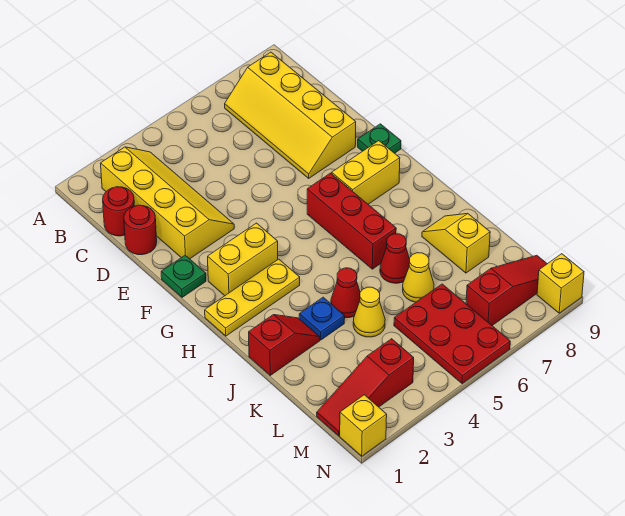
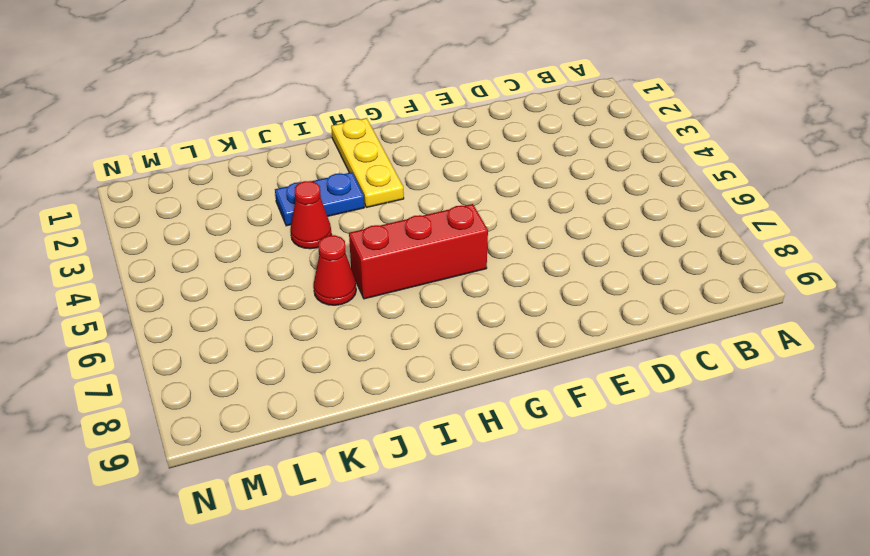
blue plate I3:J3 level 1 -> blue plate J3 level 1
none -> yellow slope B2:E3 level 1 top 2
none -> yellow slope B7:E8 level 1 top 8
none -> red round brick C1 level 1

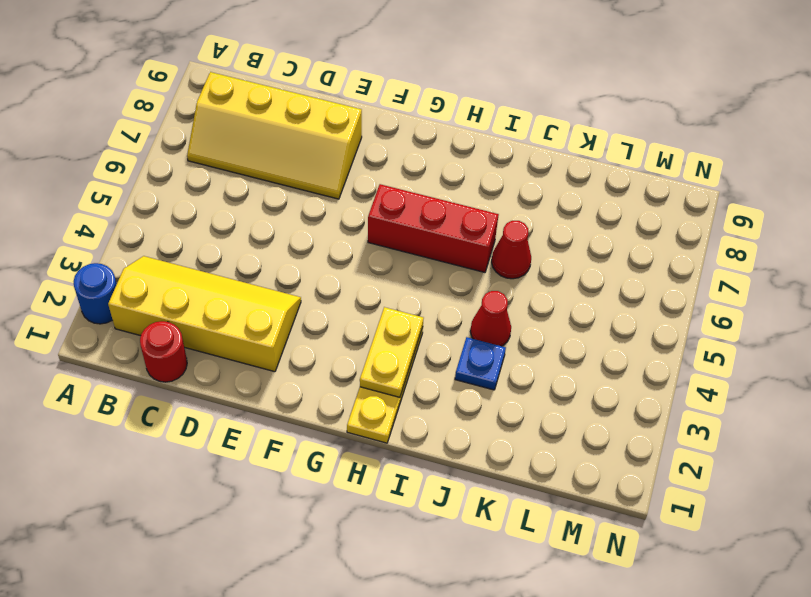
blue round brick A2 level 1 -> none
yellow plate H2:H3 level 2 -> none
none -> red round brick D1 level 1
none -> green plate F1 level 1
none -> green plate F9 level 1

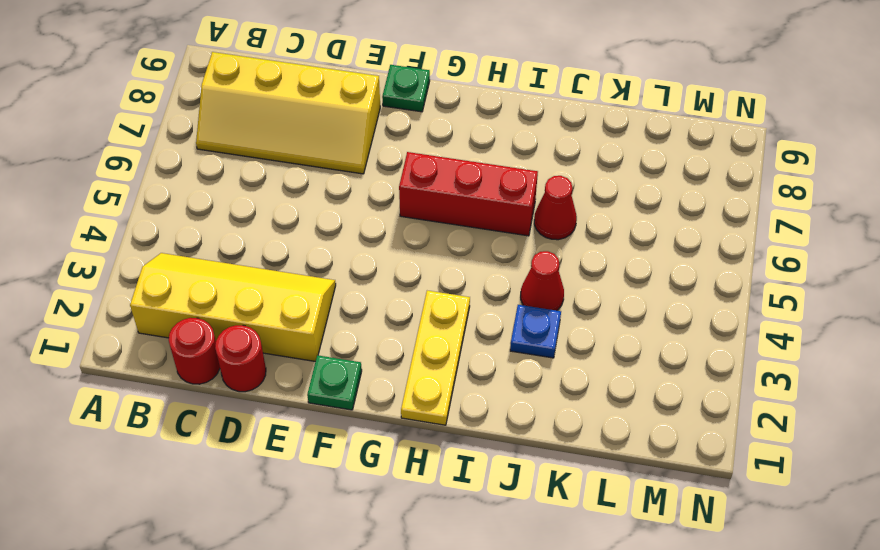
none -> yellow brick G2:G3 level 1
none -> yellow brick G7:G8 level 1
none -> red slope J1:J2 level 1 top 1

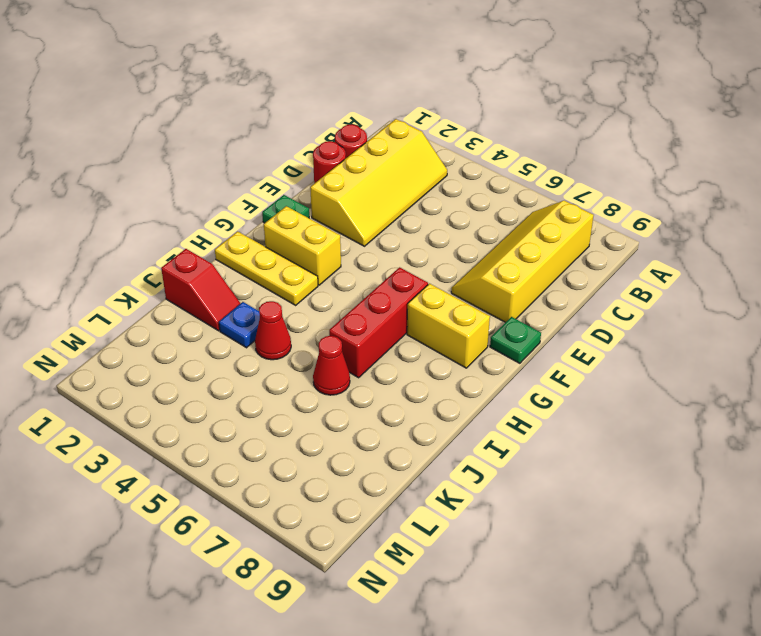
none -> yellow slope J8:K8 level 1 top K
none -> yellow cone K4 level 1
none -> yellow cone K6 level 1

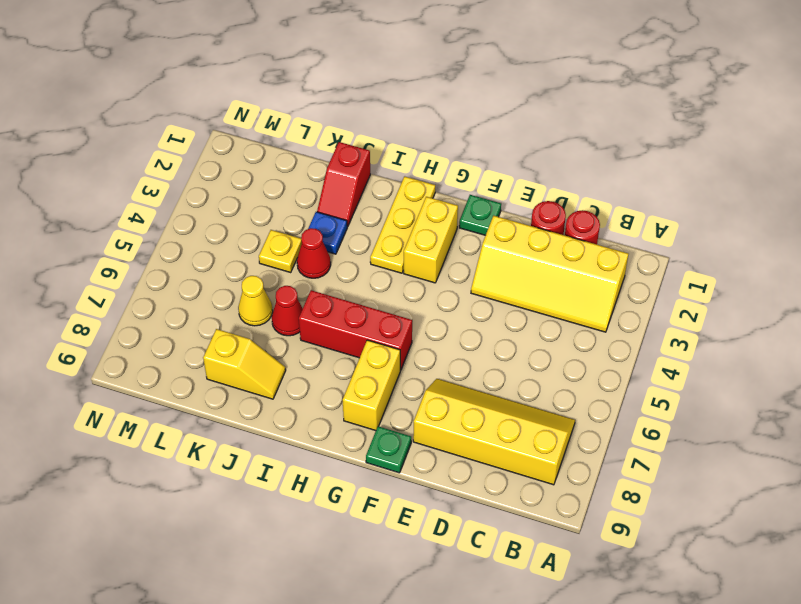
yellow plate K4 level 1 -> yellow cone K4 level 1
none -> red plate L5:N6 level 1
none -> red slope M1:M3 level 1 top 3
none -> red slope M7:M9 level 1 top 7

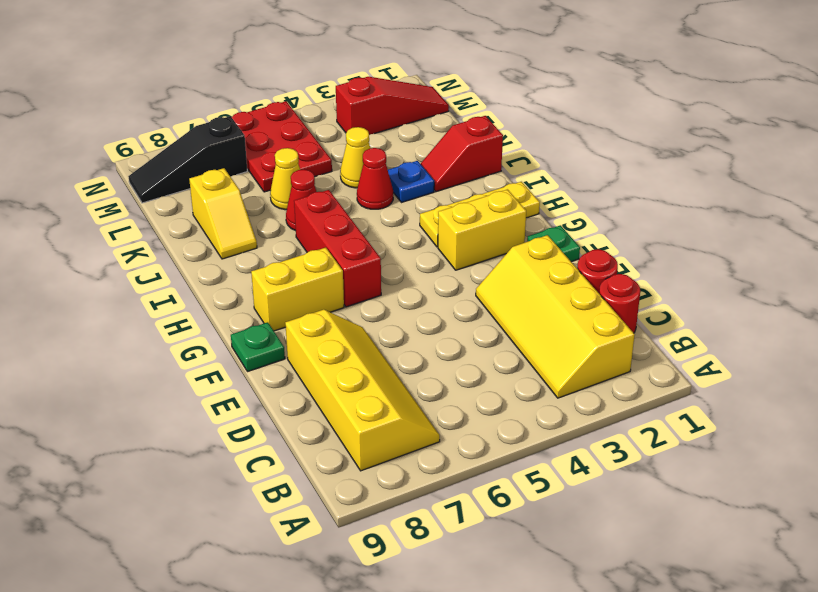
black slope M7:M9 level 1 top 7 -> red slope M7:M9 level 1 top 7
none -> yellow brick N1 level 1
none -> yellow brick N9 level 1

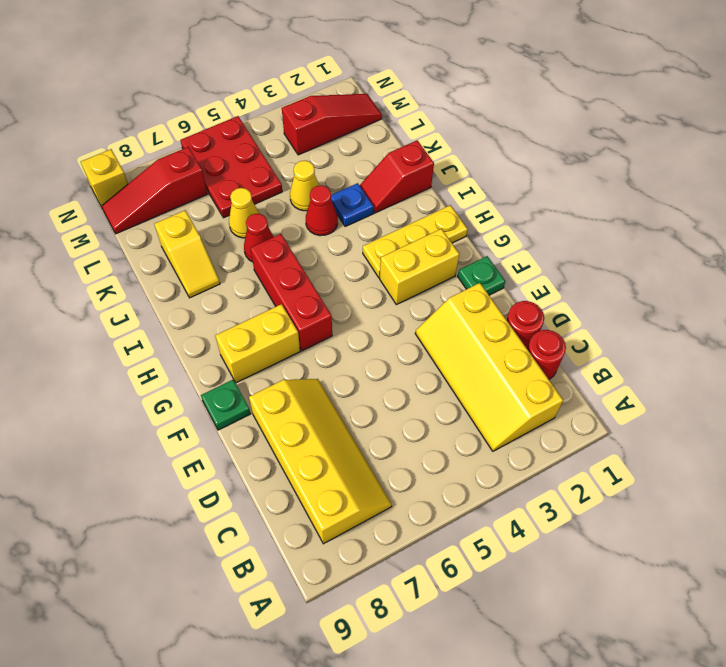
none -> yellow brick N1 level 1

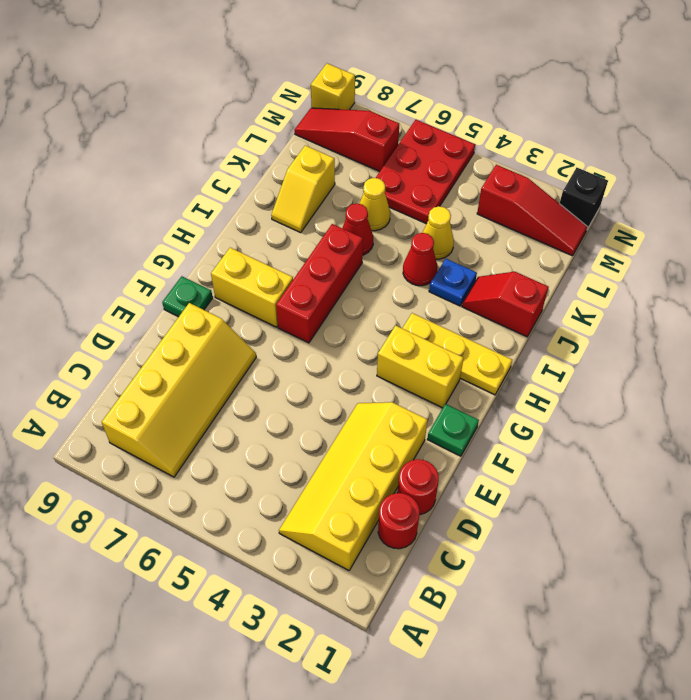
black brick N1 level 1 -> yellow brick N1 level 1

